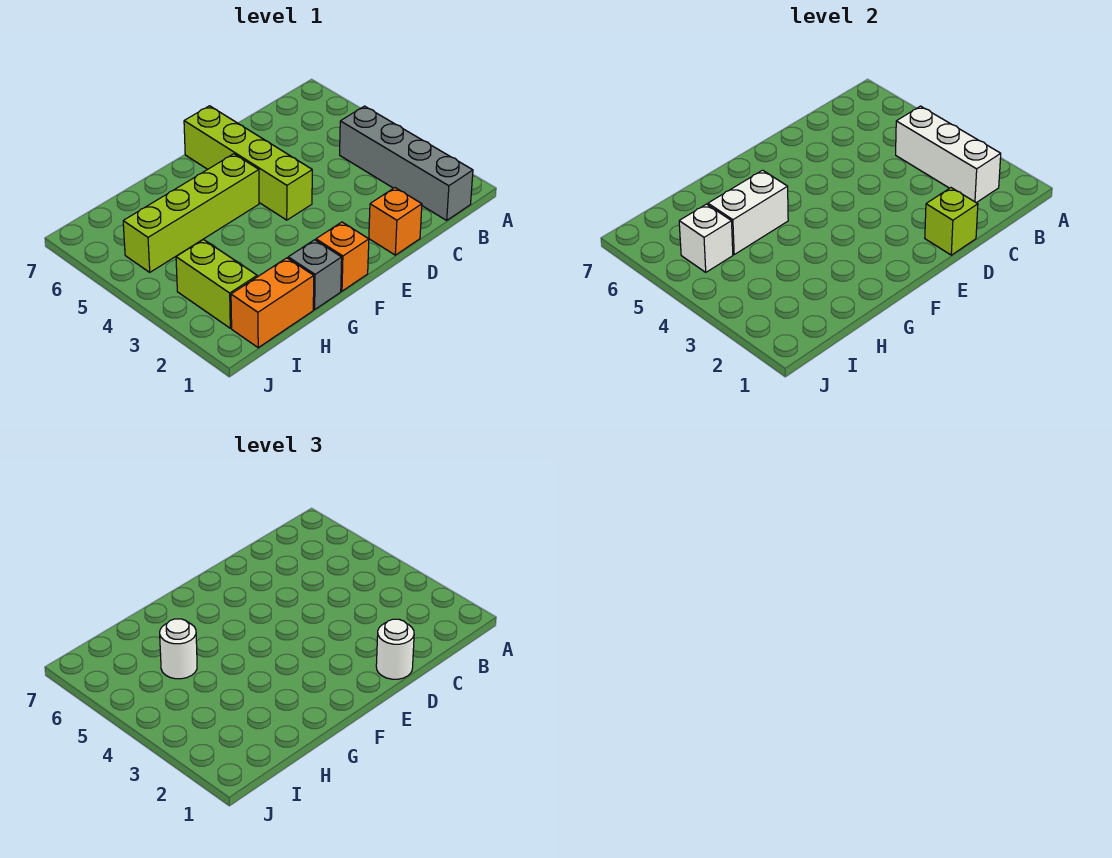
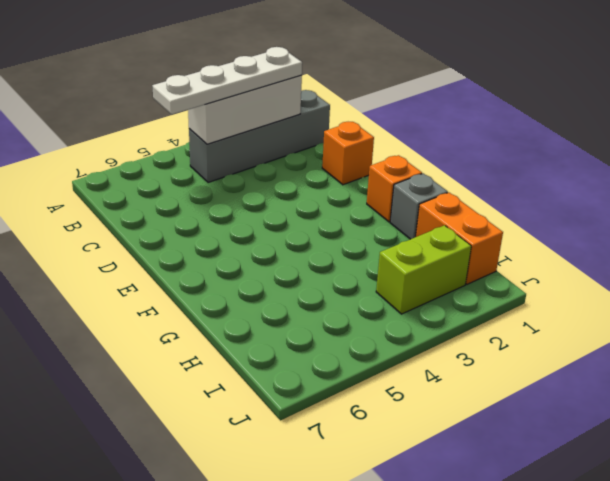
white plate B2:B5 level 3 -> none
none -> lime brick E4:E7 level 1
none -> lime brick F5:I5 level 1
none -> lime brick D1 level 2

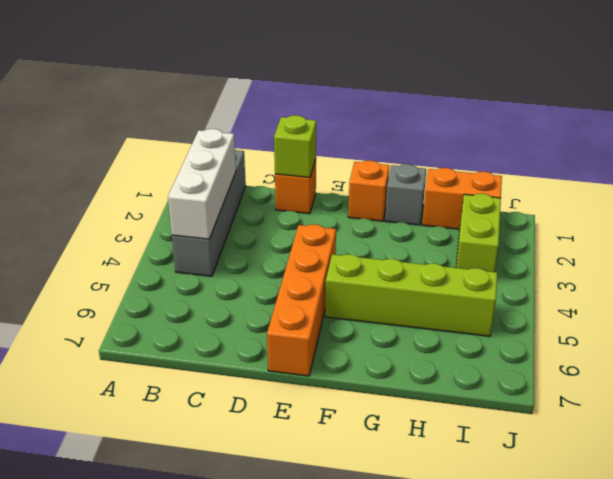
orange brick E4:E7 level 1 -> lime brick E4:E7 level 1
none -> white brick G5:H5 level 2
none -> white brick I5 level 2
none -> white round brick D1 level 3

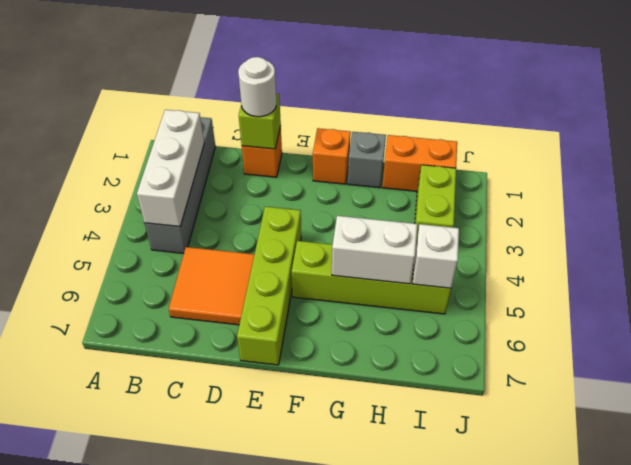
orange tile C5:D6 level 1 -> none
none -> white round brick H5 level 3

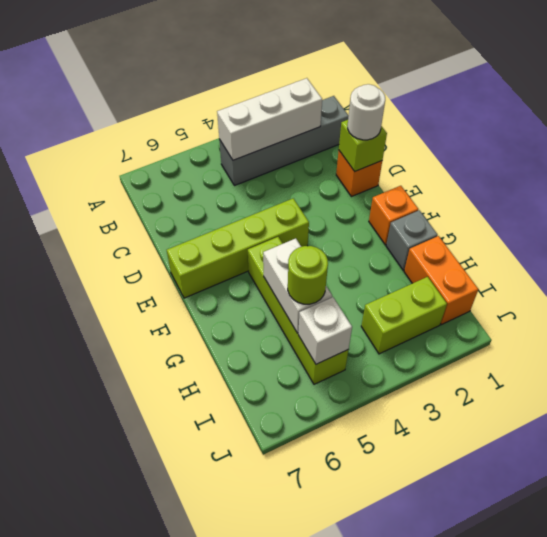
lime round brick H5 level 3 -> white round brick H5 level 3

